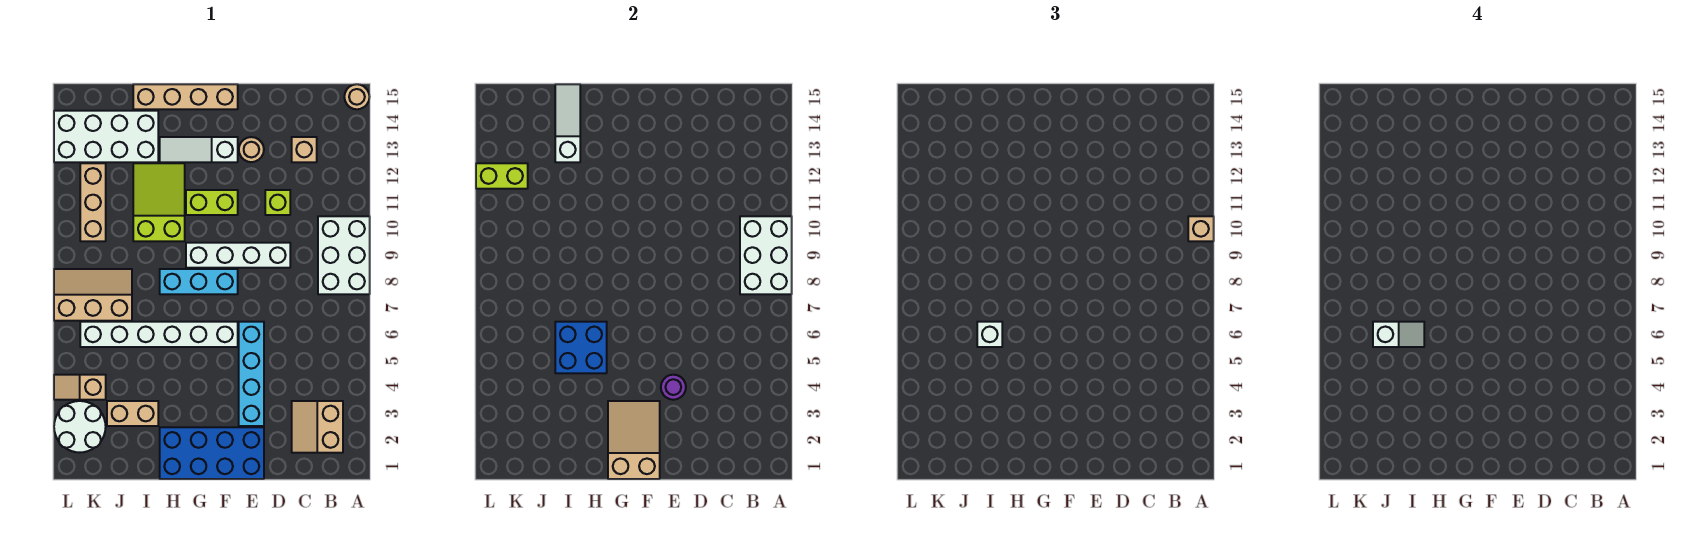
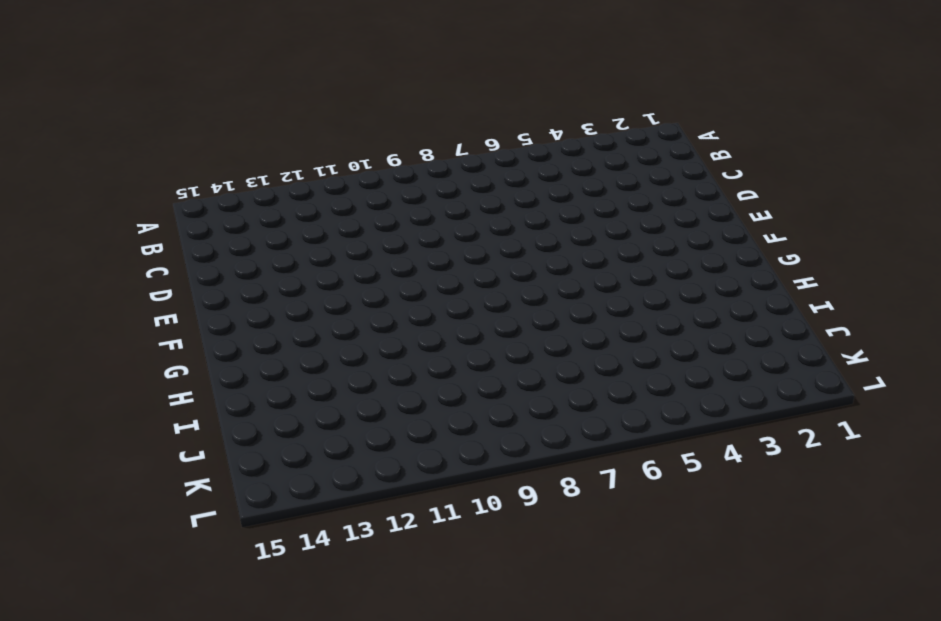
none -> white brick A8:B10 level 1
none -> tan round brick A15 level 1
none -> tan slope B2:C3 level 1 top B
none -> tan brick C13 level 1

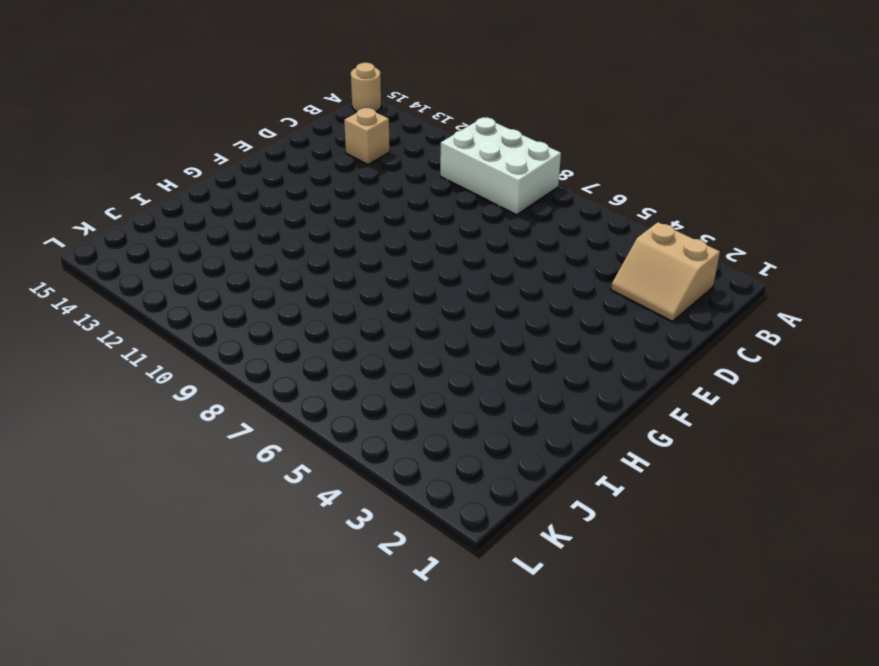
none -> white brick D9:G9 level 1
none -> lime brick D11 level 1
none -> blue brick E1:H2 level 1
none -> cyan brick E3:E6 level 1

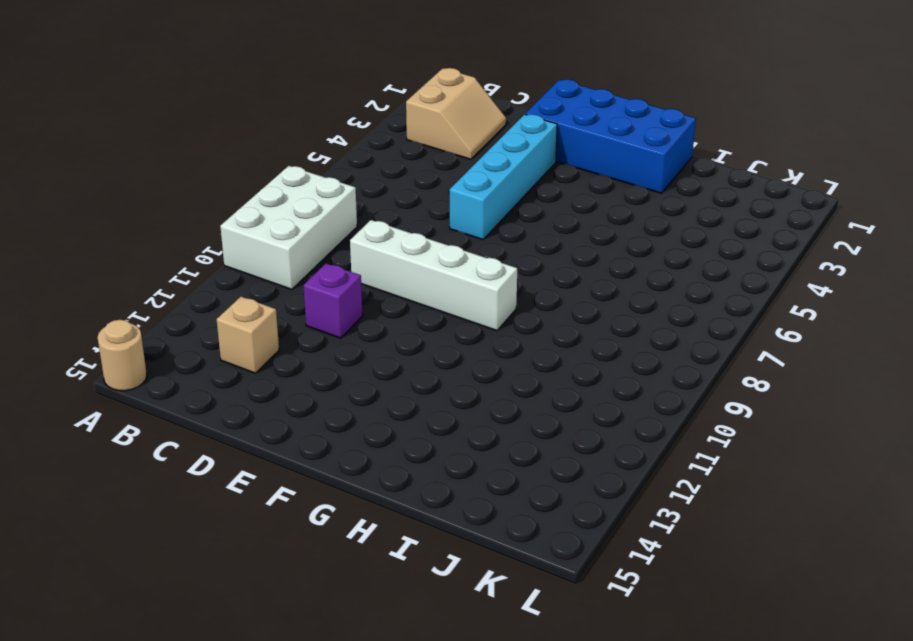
purple brick D11 level 1 -> lime brick D11 level 1
none -> tan round brick E13 level 1
none -> white brick F6:K6 level 1
none -> cyan brick F8:H8 level 1
none -> lime brick F11:G11 level 1

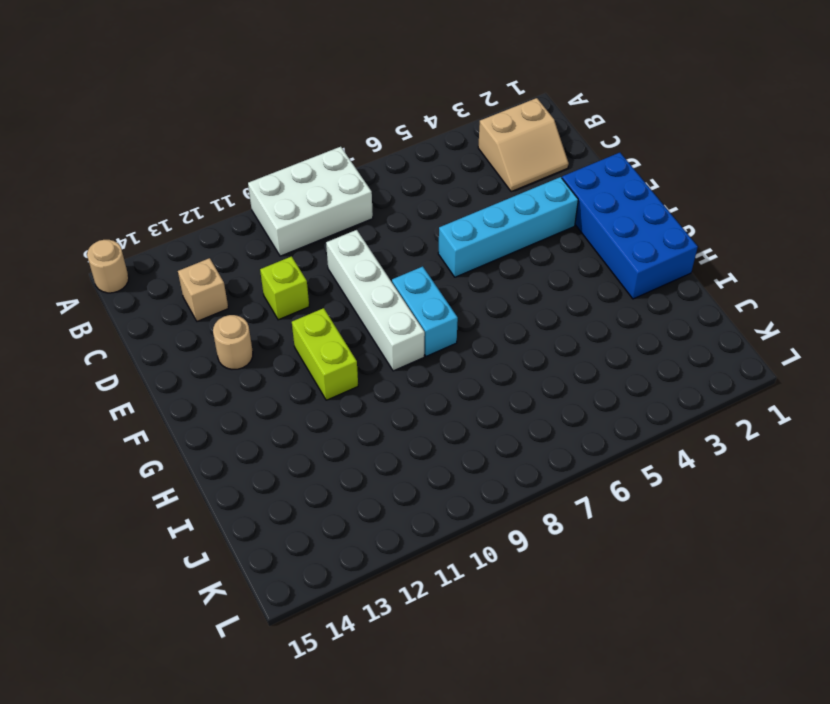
cyan brick F8:G8 level 1 -> cyan brick F8:H8 level 1
none -> white brick F6:K6 level 1
none -> white slope F13:H13 level 1 top F
none -> tan brick F15:I15 level 1
none -> lime slope H10:I12 level 1 top 10

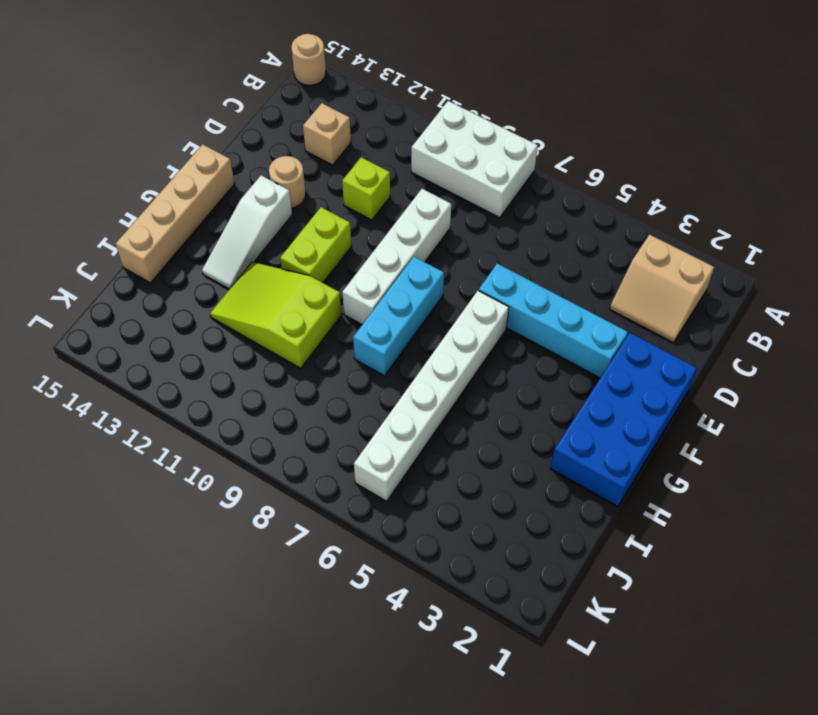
none -> tan brick I3:J3 level 1
none -> white brick I13:L14 level 1
none -> tan slope J7:L8 level 1 top 7
none -> white round brick K2:L3 level 1

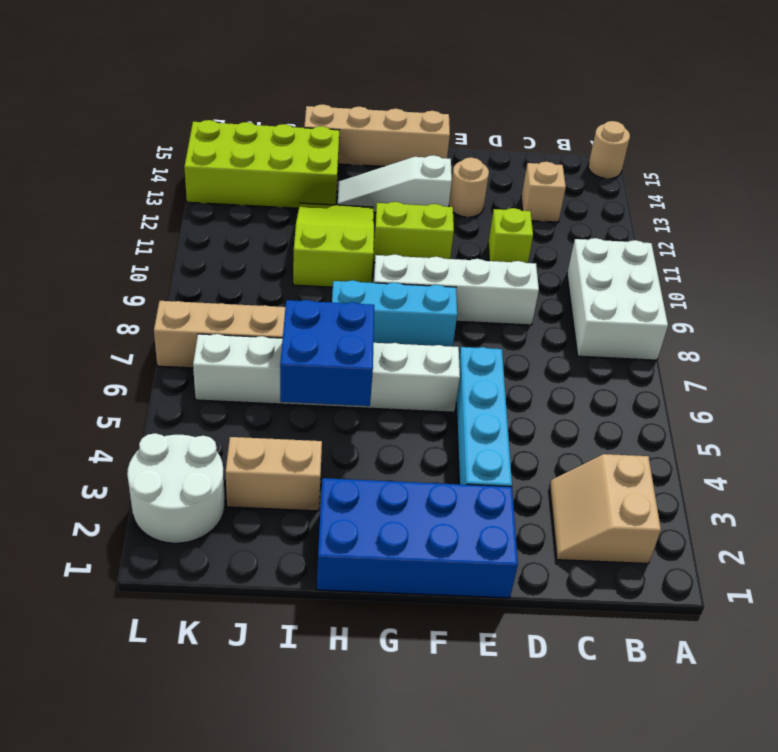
lime brick I13:L14 level 1 -> white brick I13:L14 level 1
none -> tan slope K4:L4 level 1 top K
none -> tan brick K10:K12 level 1
none -> white brick A8:B10 level 2
none -> purple round brick E4 level 2

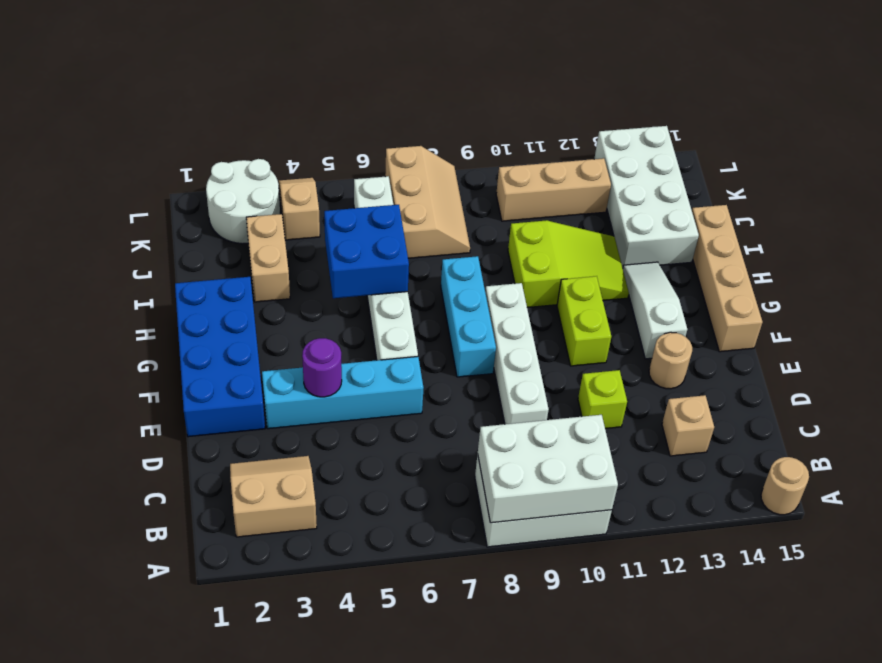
none -> tan slope F1:G3 level 2 top 1
none -> white slope I13:I15 level 2 top 13
none -> lime brick K12:L12 level 2
none -> tan brick A10 level 3

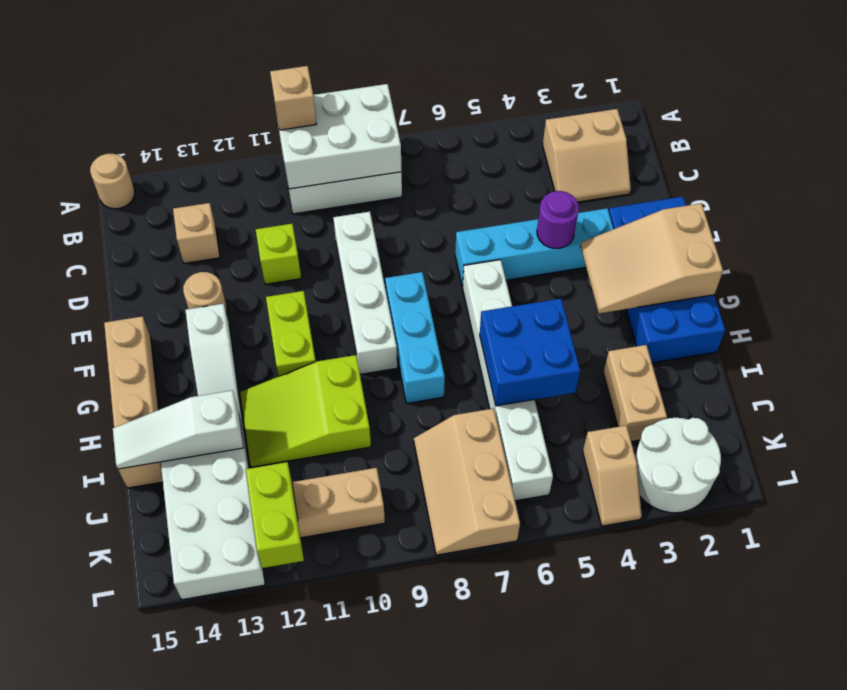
none -> white brick I6 level 3
none -> white slope I6:J6 level 4 top J

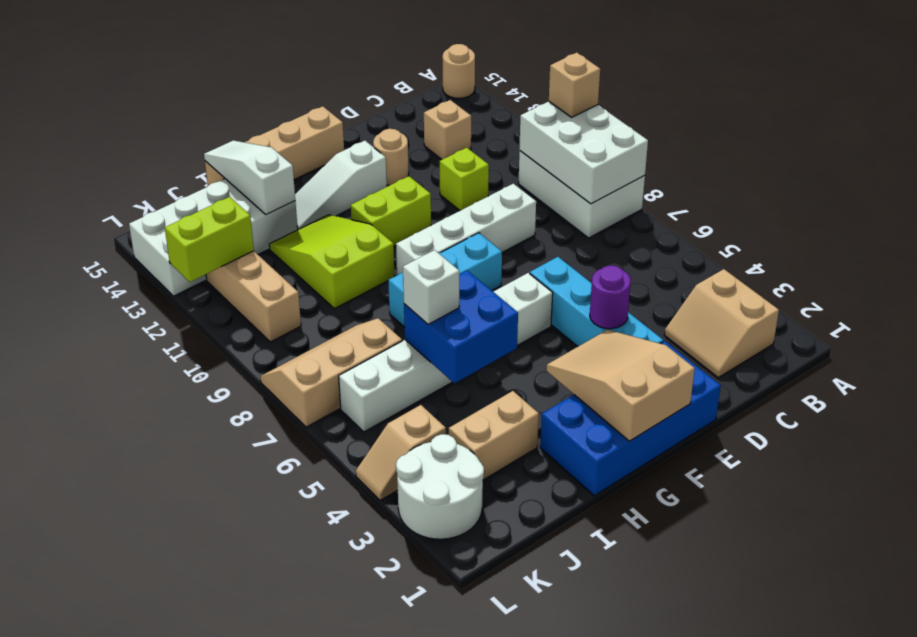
none -> white slope I6:J6 level 4 top J

